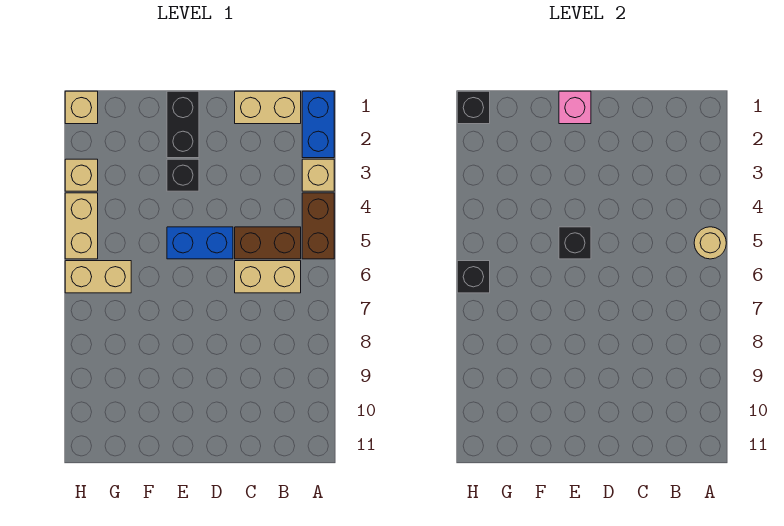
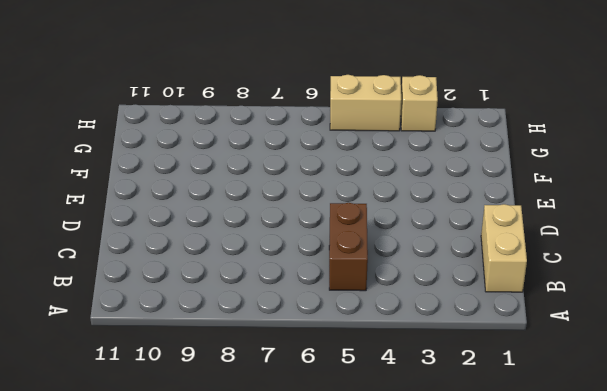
none -> blue brick A1:A2 level 1
none -> tan brick A3 level 1
none -> brown brick A4:A5 level 1

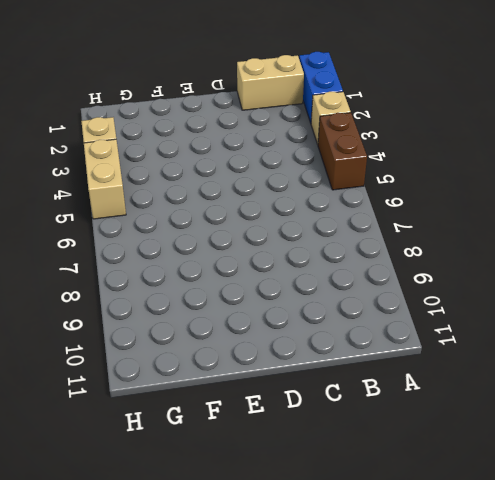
none -> brown brick B5:C5 level 1
none -> tan brick B6:C6 level 1
none -> blue brick D5:E5 level 1

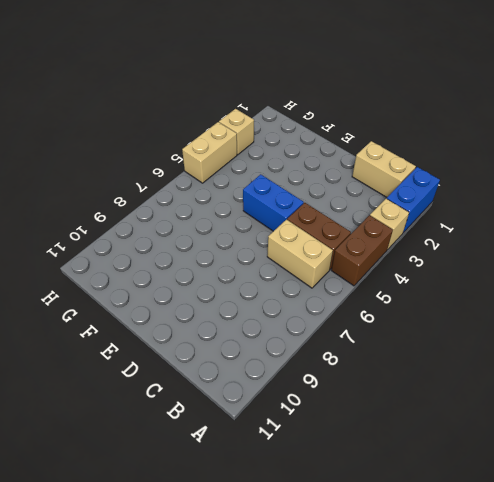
none -> black brick E1:E2 level 1
none -> black brick E3 level 1
none -> tan brick G6:H6 level 1

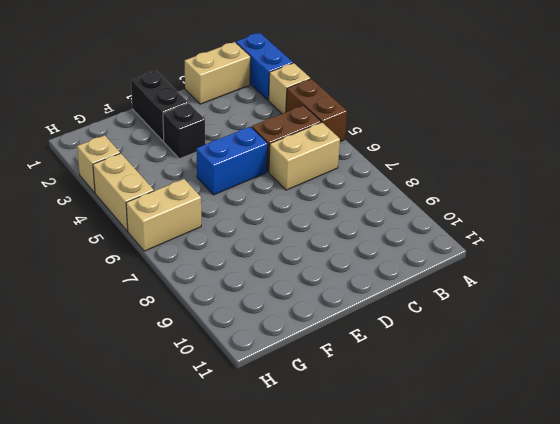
none -> tan brick H1 level 1
none -> tan round brick A5 level 2
none -> pink brick E1 level 2

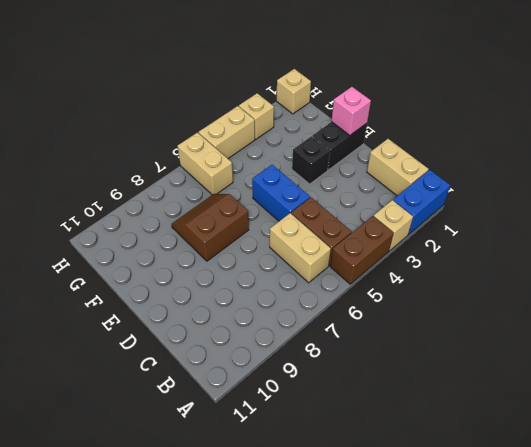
brown slope E7:F8 level 1 top E -> none
none -> tan round brick A5 level 2
none -> black brick E5 level 2
none -> black brick H1 level 2

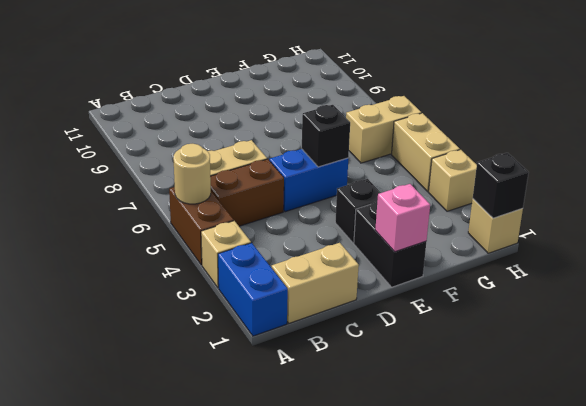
none -> black brick H6 level 2

